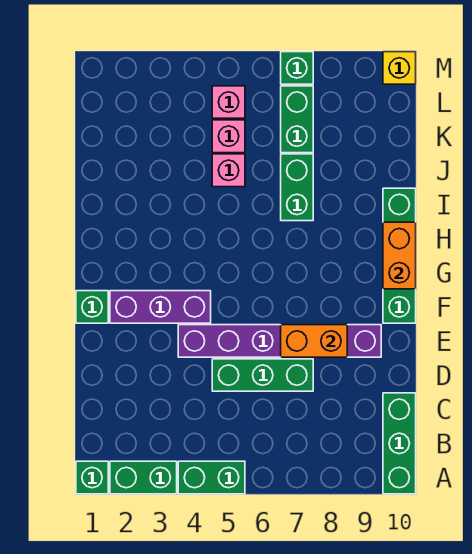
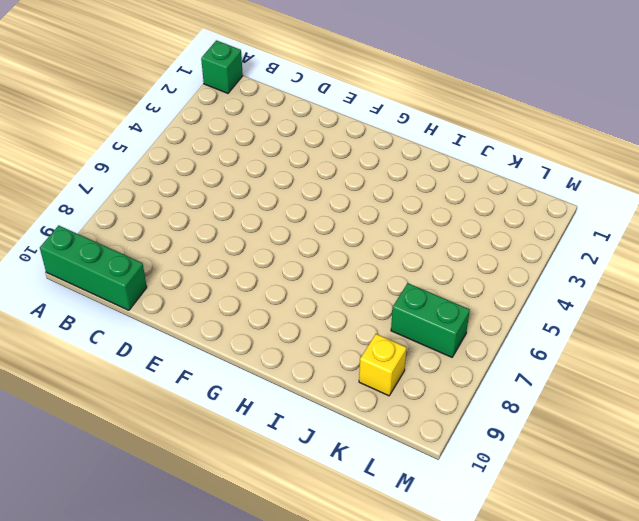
yellow brick K9 level 1 -> yellow brick M10 level 1
none -> green brick A2:A3 level 1
none -> green brick A4:A5 level 1
none -> green brick D5:D7 level 1

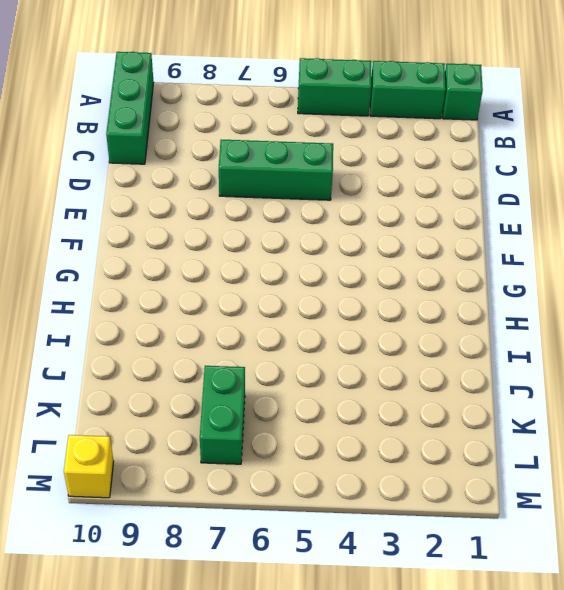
none -> purple brick E4:E9 level 1
none -> green brick F1 level 1
none -> purple brick F2:F4 level 1

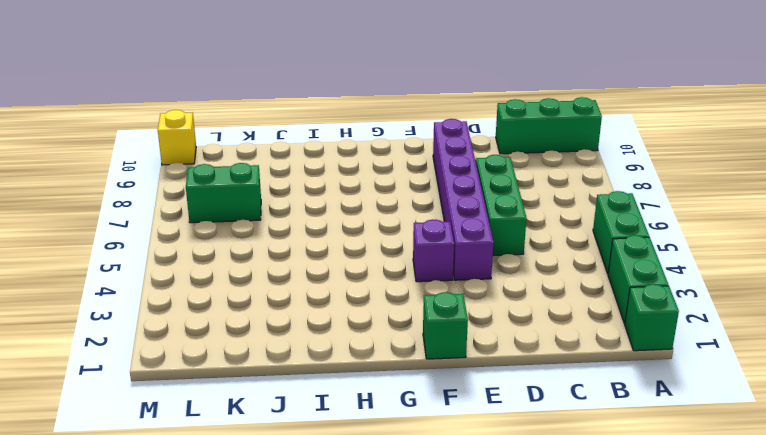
purple brick F4 level 1 -> purple brick F2:F4 level 1
none -> green brick F10:I10 level 1
none -> green brick I7:J7 level 1
none -> pink brick J5 level 1

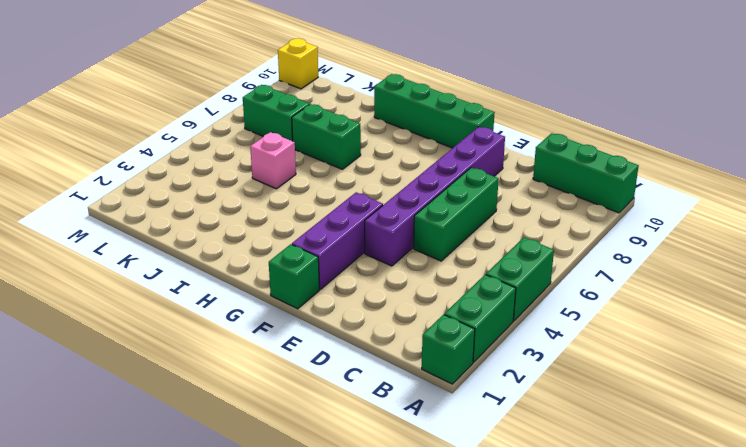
none -> pink brick K5 level 1
none -> pink brick L5 level 1
none -> green brick M7 level 1

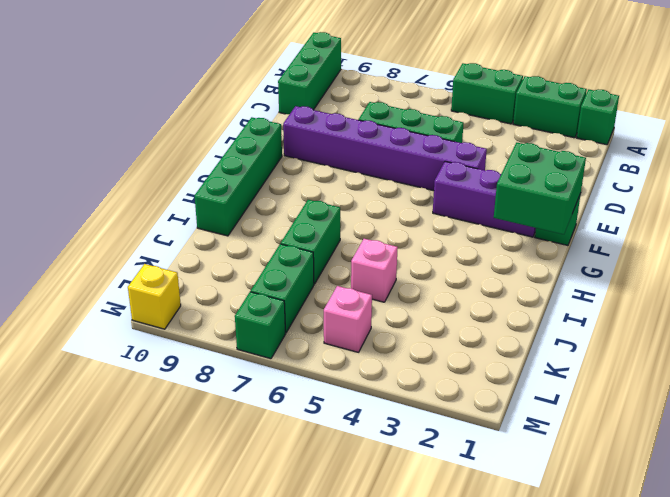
green brick F1:G2 level 2 -> none
none -> pink brick K5 level 1
none -> orange brick E7:E8 level 2
none -> orange brick G10:H10 level 2

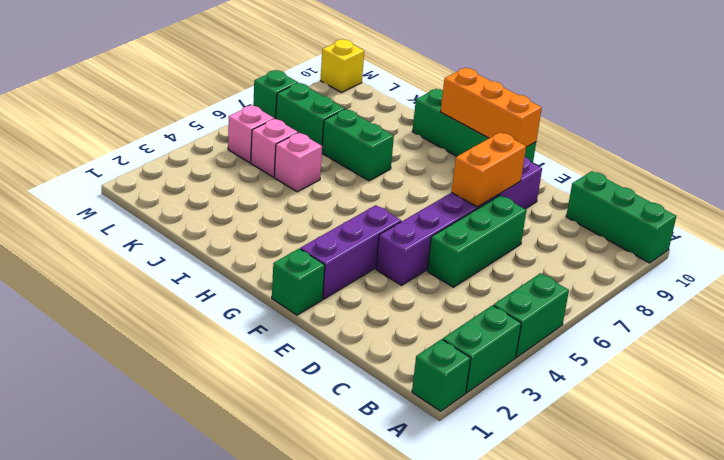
orange brick F10:H10 level 2 -> orange brick G10:H10 level 2

